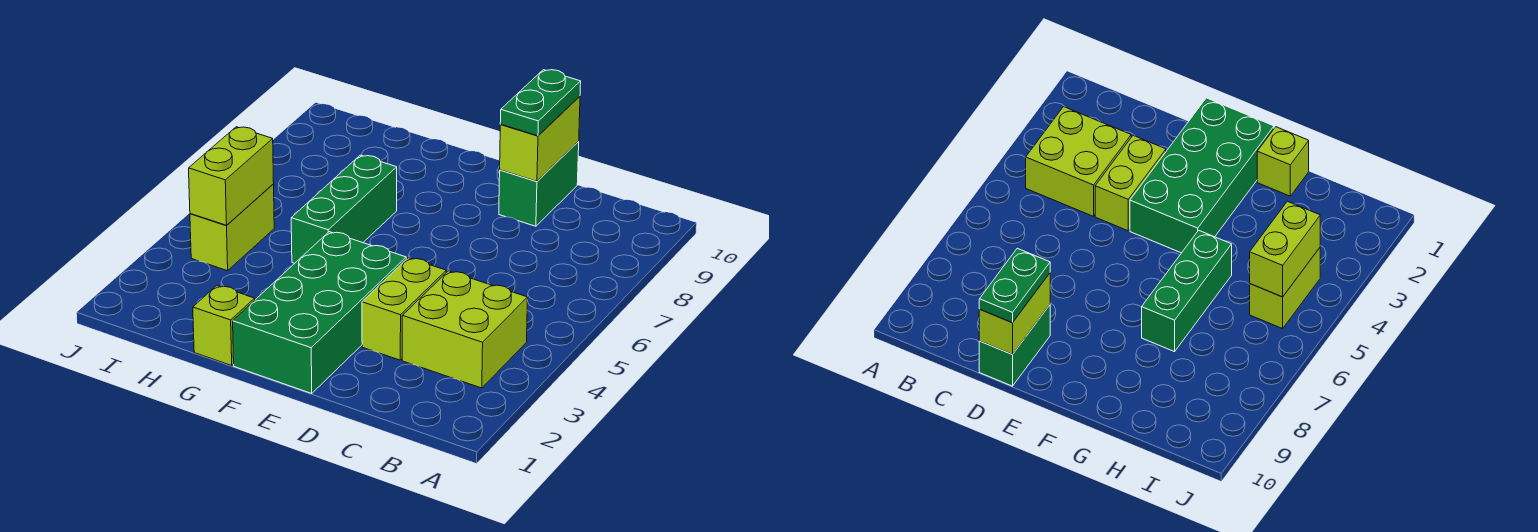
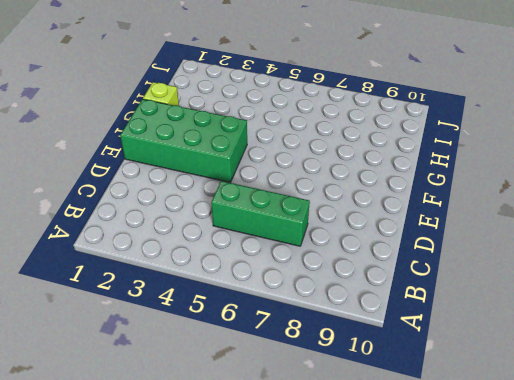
green brick C5:C7 level 1 -> green brick G5:G7 level 1
none -> lime brick B3:C4 level 1
none -> lime brick D3:D4 level 1

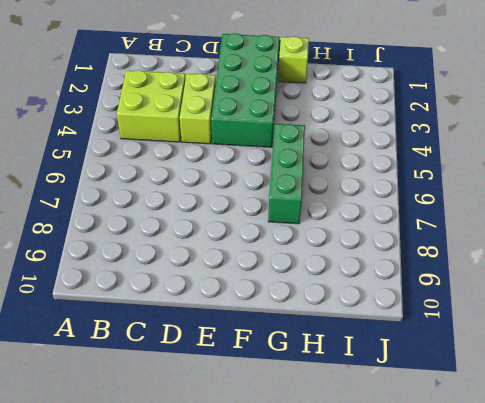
none -> green brick D9:D10 level 1
none -> lime brick I4:I5 level 1

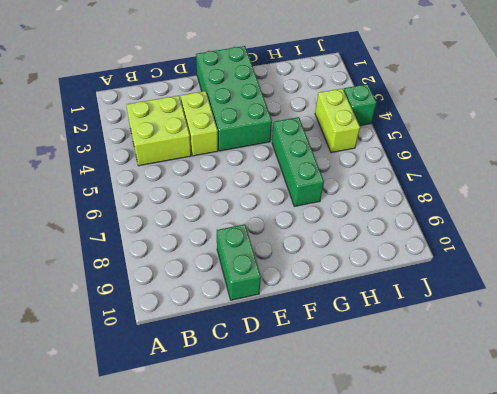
green brick J4 level 1 -> none
none -> lime brick G1 level 1
none -> lime brick D9:D10 level 2

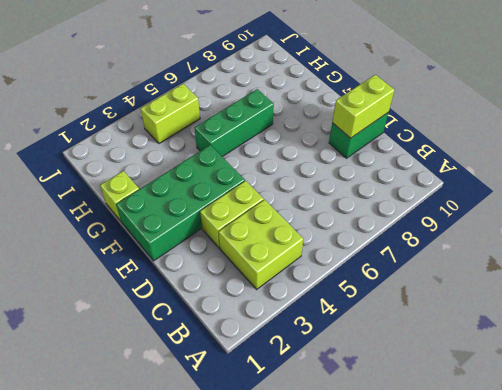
none -> lime brick I4:I5 level 2
none -> green plate D9:D10 level 3

